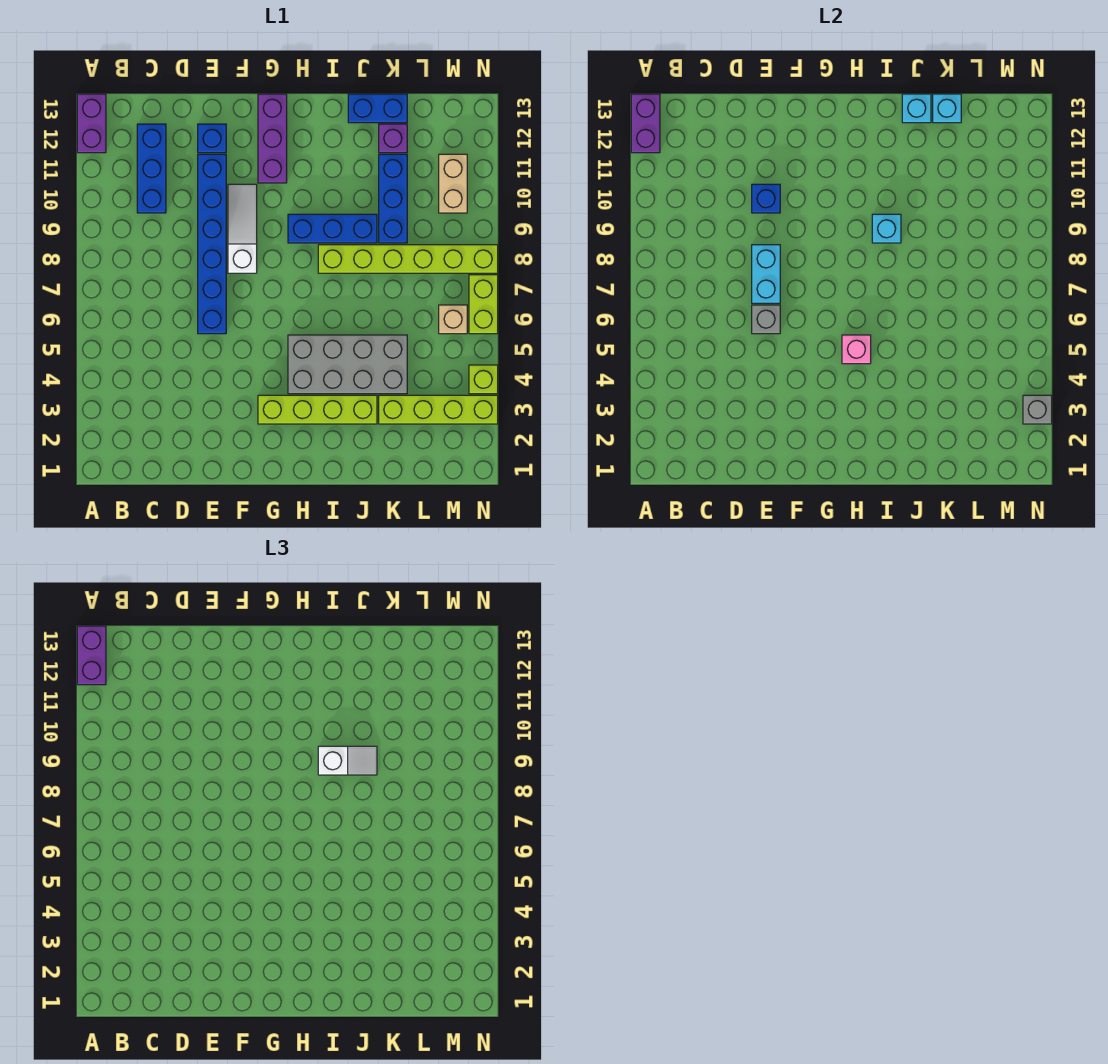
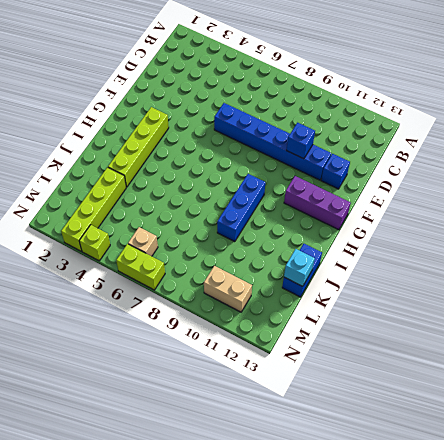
none -> purple brick A12:A13 level 1
none -> blue brick C10:C12 level 1
none -> white slope F8:F10 level 1 top 8

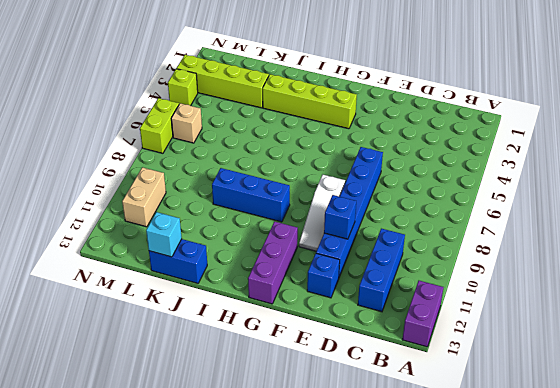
none -> grey brick H4:K5 level 1
none -> lime brick I8:N8 level 1
none -> blue brick K9:K11 level 1

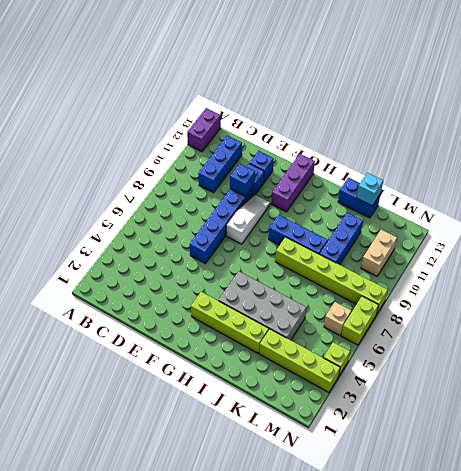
none -> purple brick K12 level 1
none -> purple brick A12:A13 level 2
none -> grey brick E6 level 2

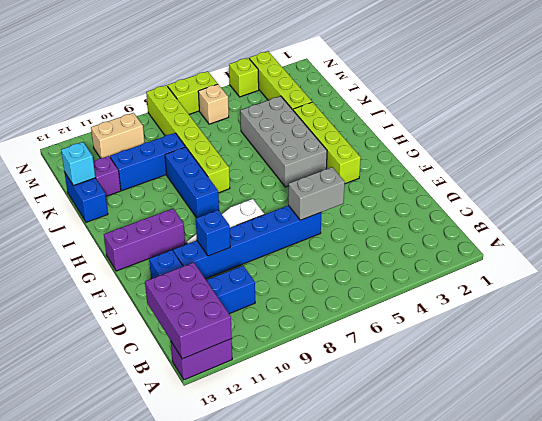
purple brick A12:C13 level 2 -> purple brick A12:A13 level 2
grey brick E5:E6 level 2 -> grey brick E6 level 2
none -> cyan brick E7:E8 level 2
none -> pink brick H5 level 2
none -> cyan brick I9 level 2

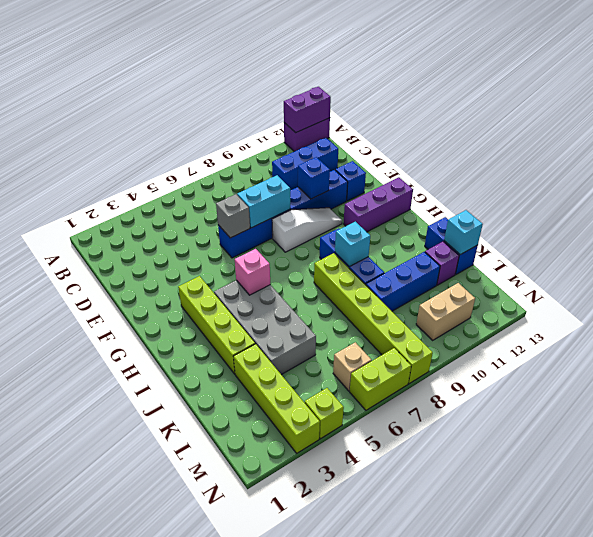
none -> cyan brick J13 level 2
none -> grey brick N3 level 2
none -> purple brick A12:A13 level 3

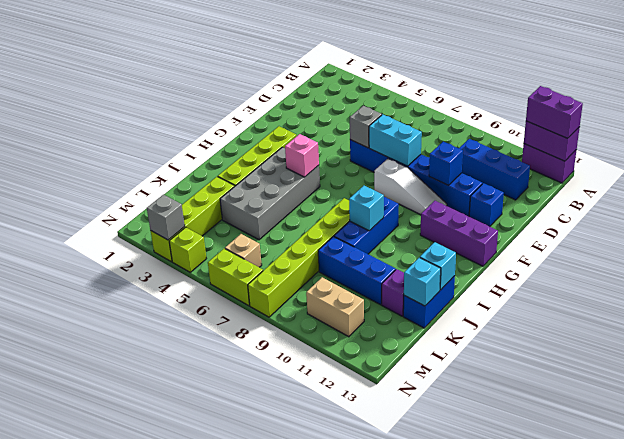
none -> white slope I9:J9 level 3 top I

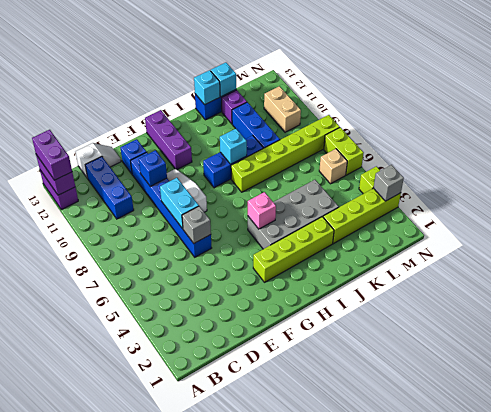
white slope C13:D13 level 1 top C -> white slope I9:J9 level 3 top I

